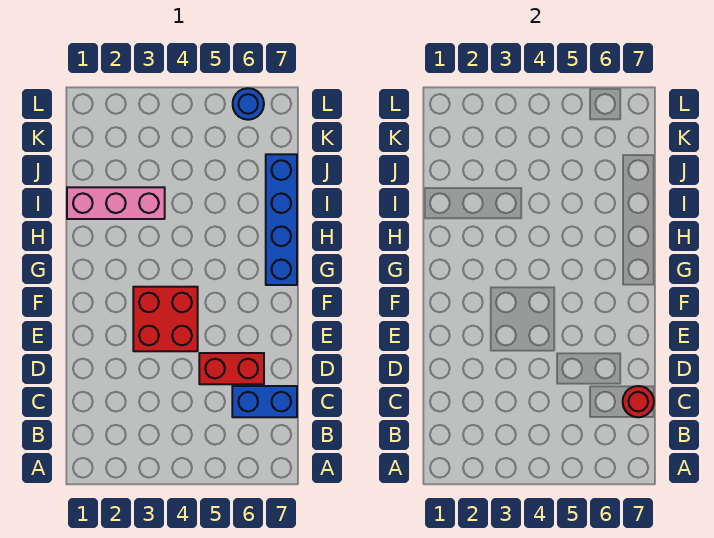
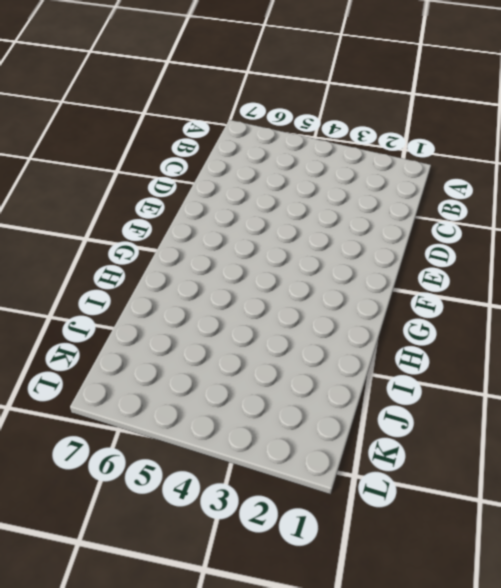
none -> blue brick C6:C7 level 1
none -> red brick D5:D6 level 1

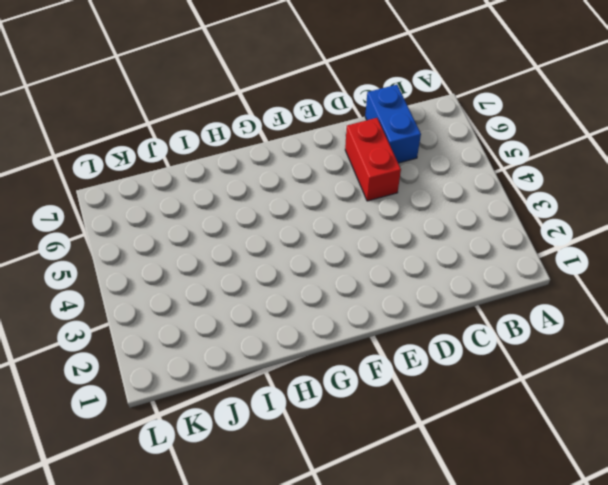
none -> red brick E3:F4 level 1
none -> blue brick G7:J7 level 1

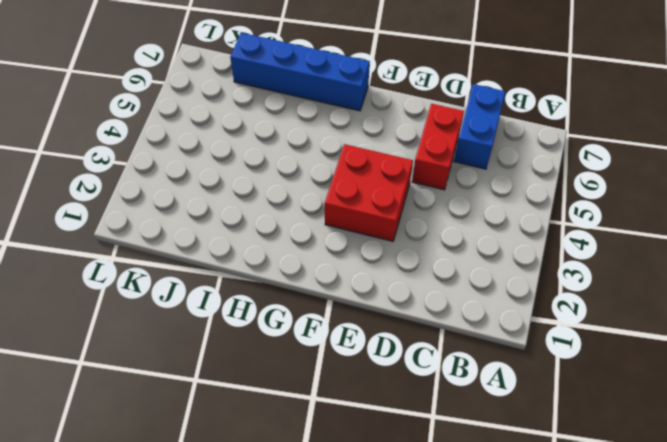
none -> pink brick I1:I3 level 1
none -> blue round brick L6 level 1

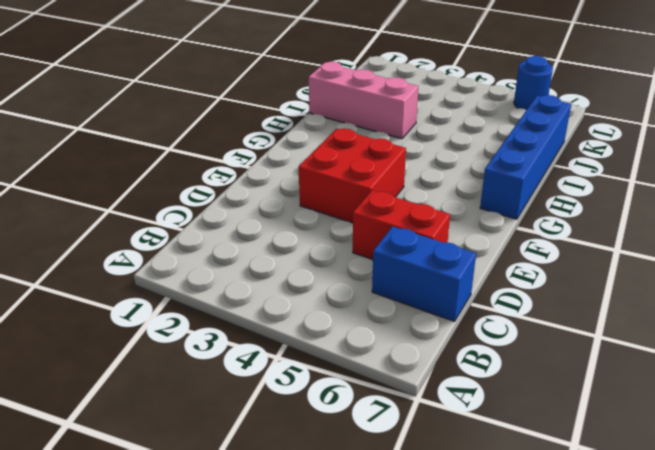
none -> red round brick C7 level 2

